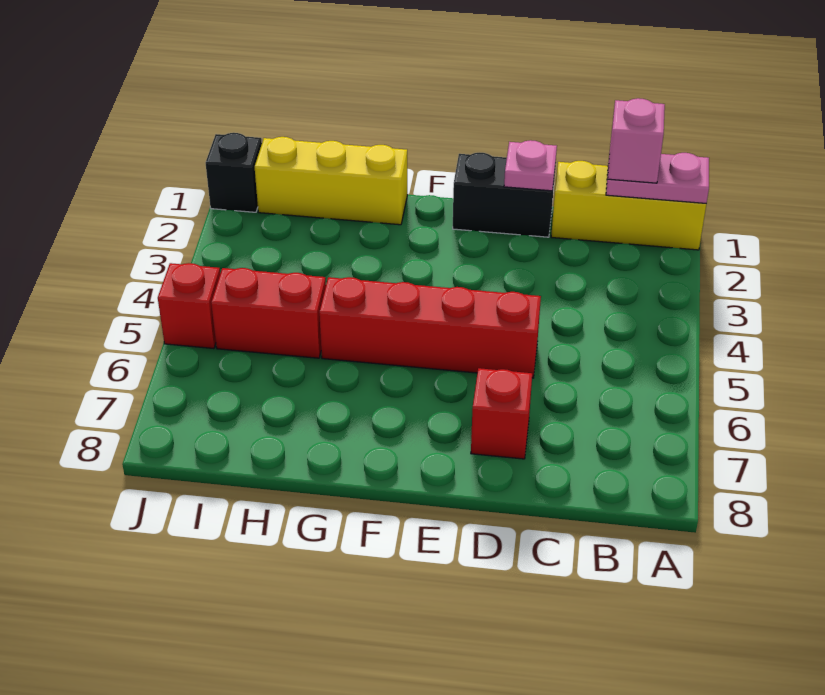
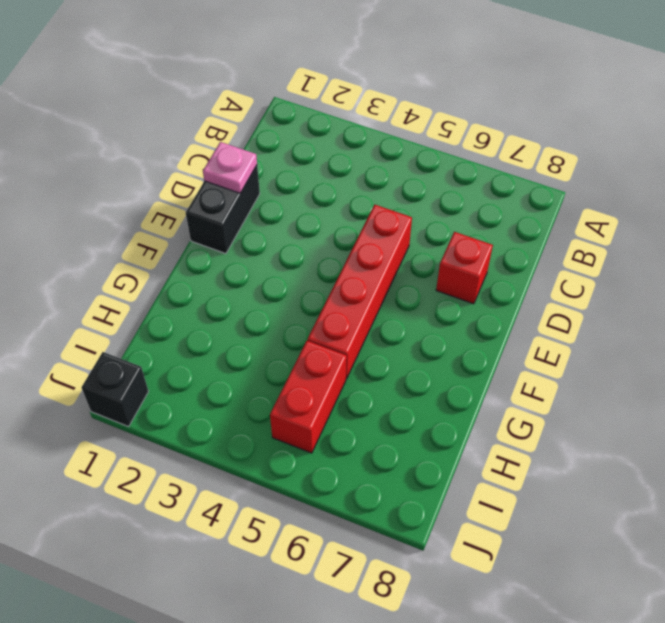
none -> yellow brick A1:C1 level 1
none -> yellow brick G1:I1 level 1

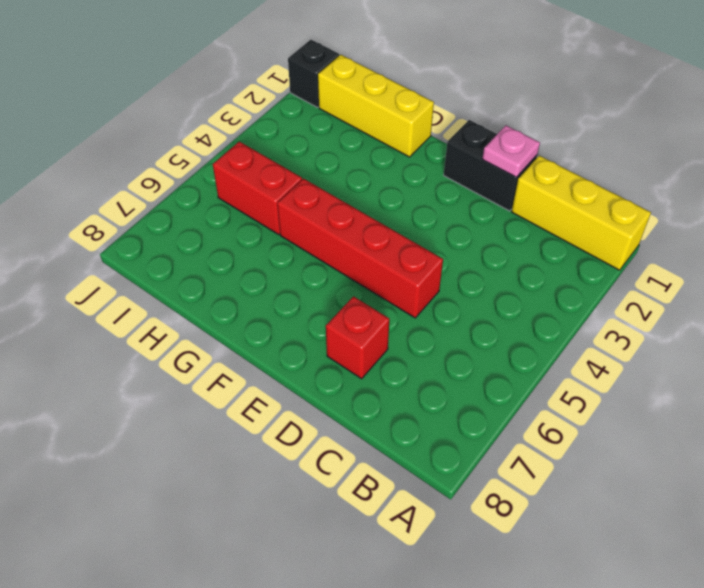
none -> red brick J5 level 1
none -> pink plate A1:B1 level 2

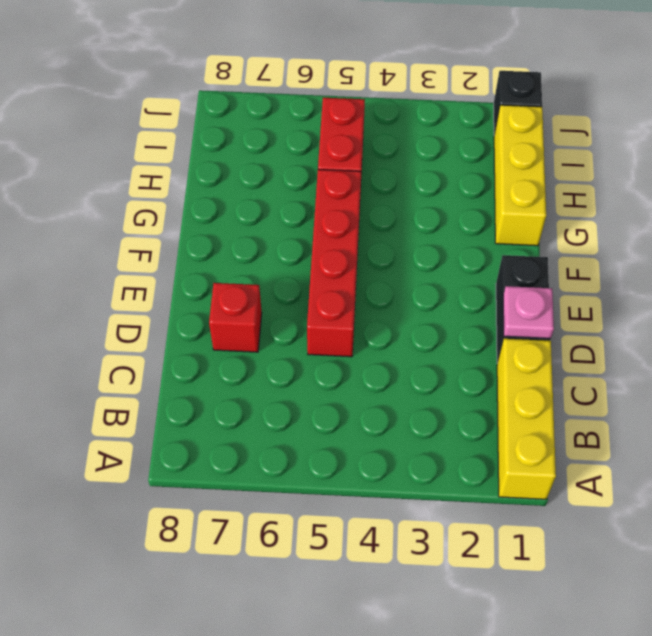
none -> red brick J5 level 1
none -> pink plate A1:B1 level 2

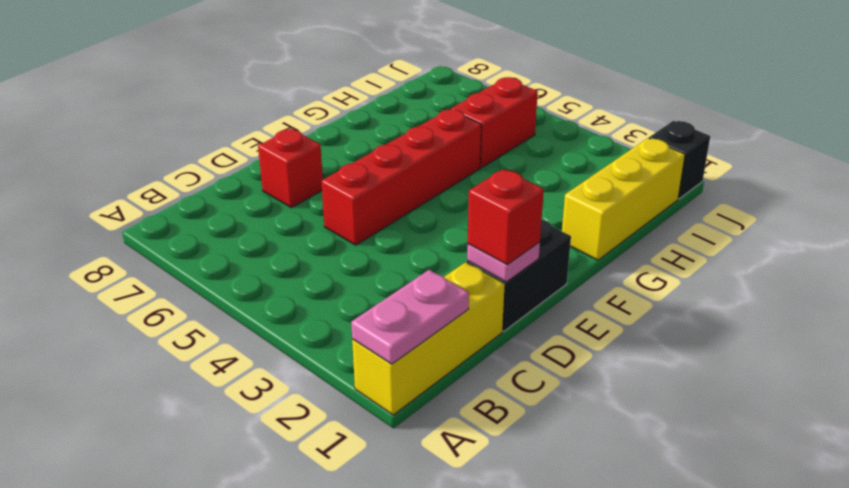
red brick D1 level 3 -> red brick J5 level 1
none -> pink brick B1 level 3

